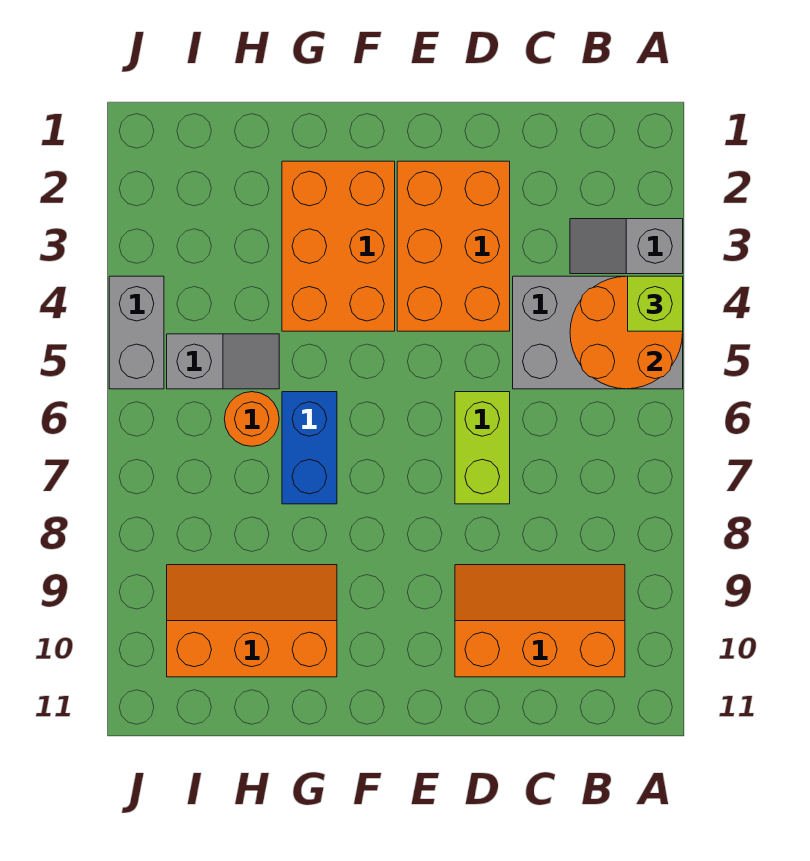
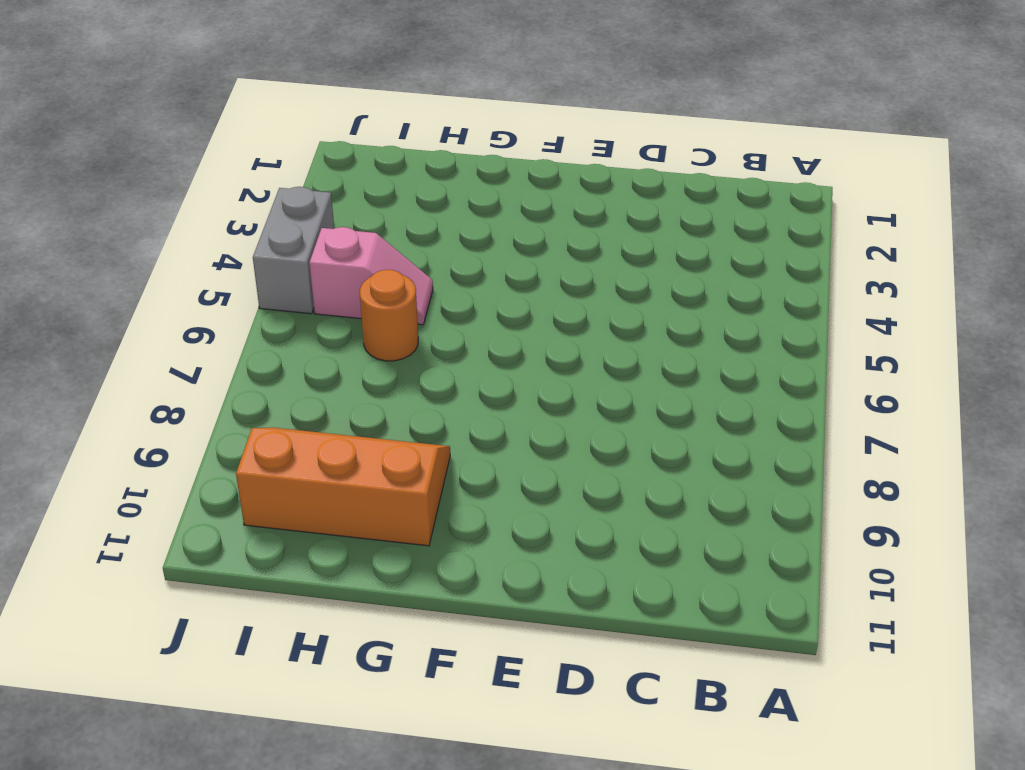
pink slope H5:I5 level 1 top I -> grey slope H5:I5 level 1 top I
none -> grey slope A3:B3 level 1 top A
none -> grey brick A4:C5 level 1
none -> orange slope B9:D10 level 1 top 10

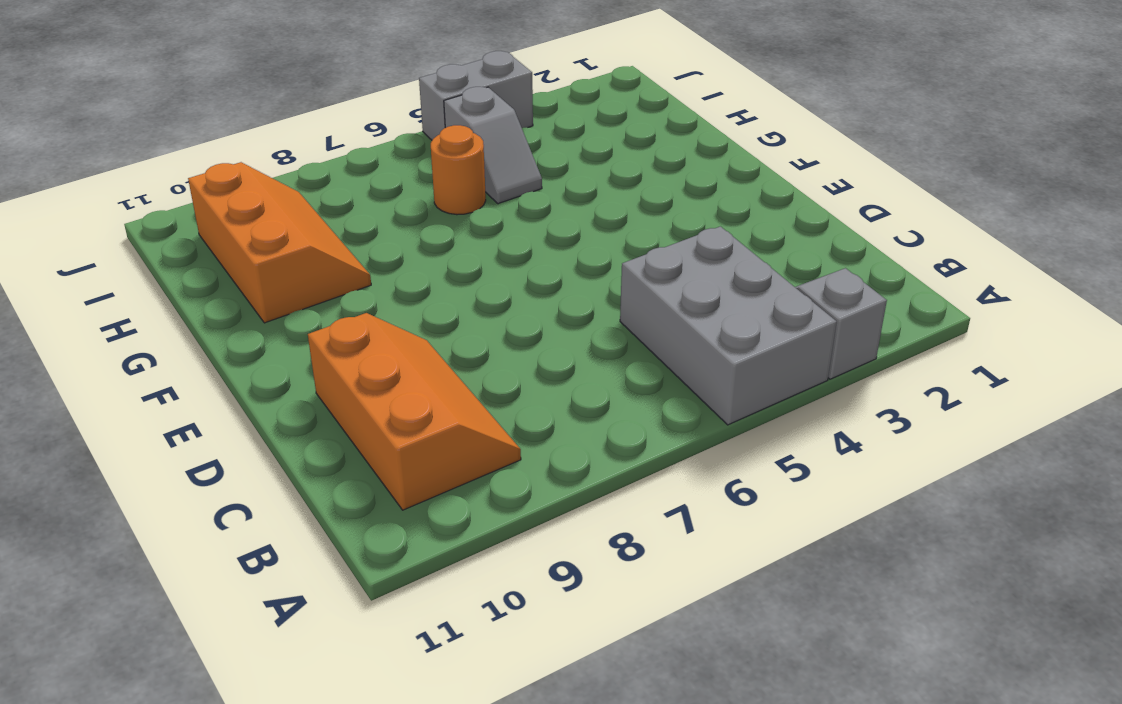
none -> orange brick D2:E4 level 1
none -> lime brick D6:D7 level 1
none -> orange brick F2:G4 level 1

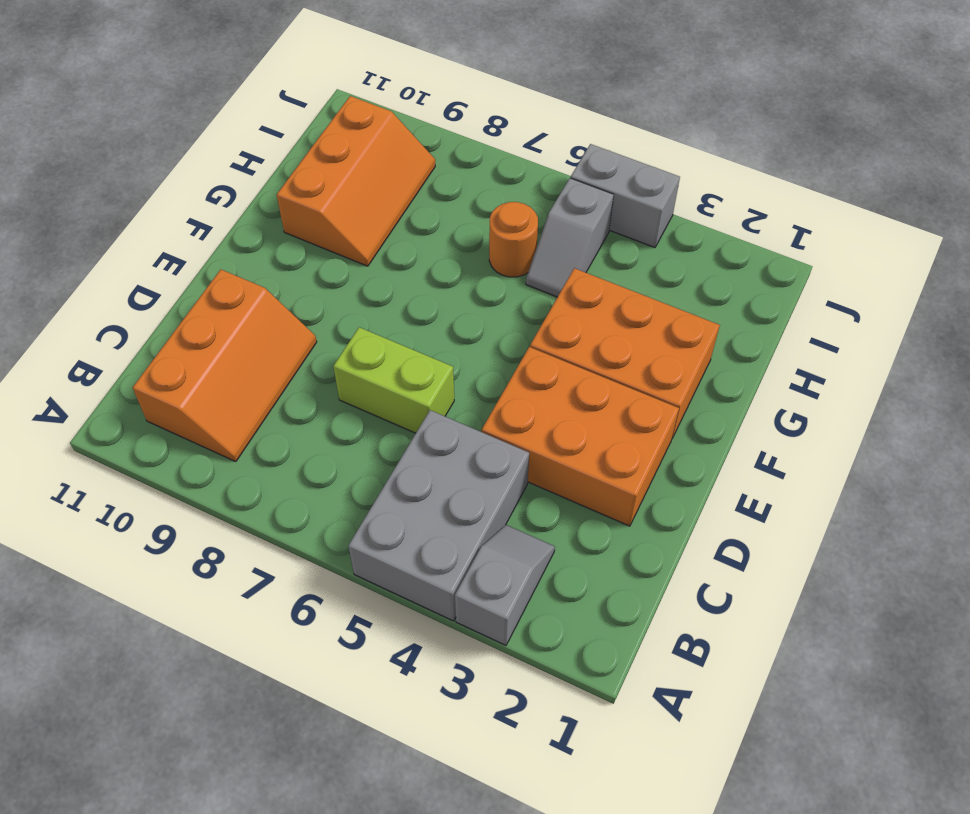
none -> blue brick G6:G7 level 1
none -> orange round brick A4:B5 level 2
none -> lime brick A4 level 3

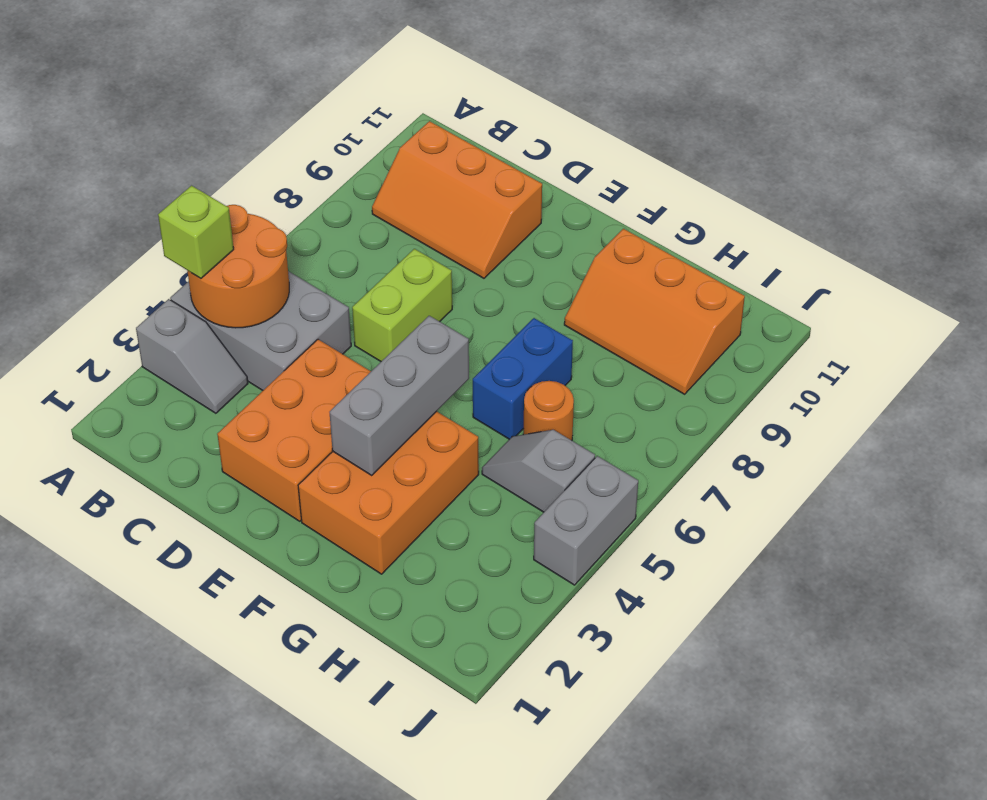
grey brick F3:F5 level 2 -> none

